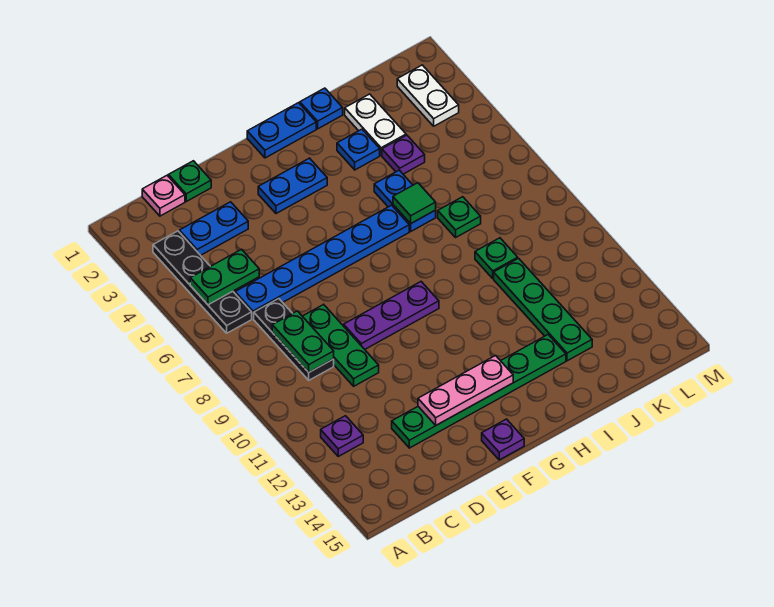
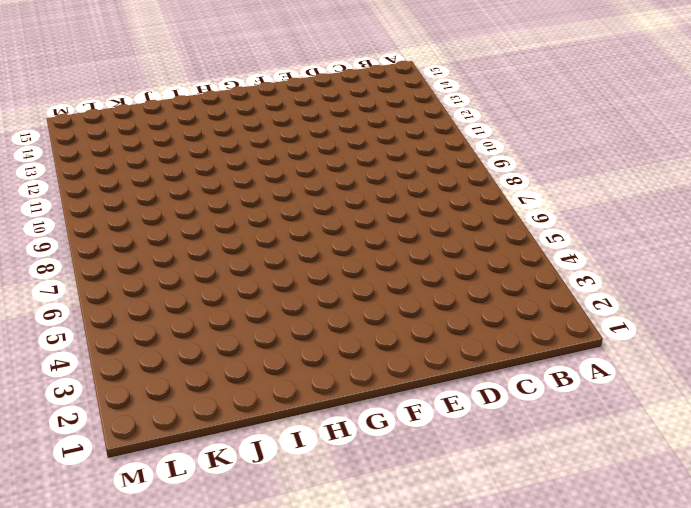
none -> black plate B3:B6 level 1
none -> purple plate B12 level 1
none -> pink plate C1 level 1

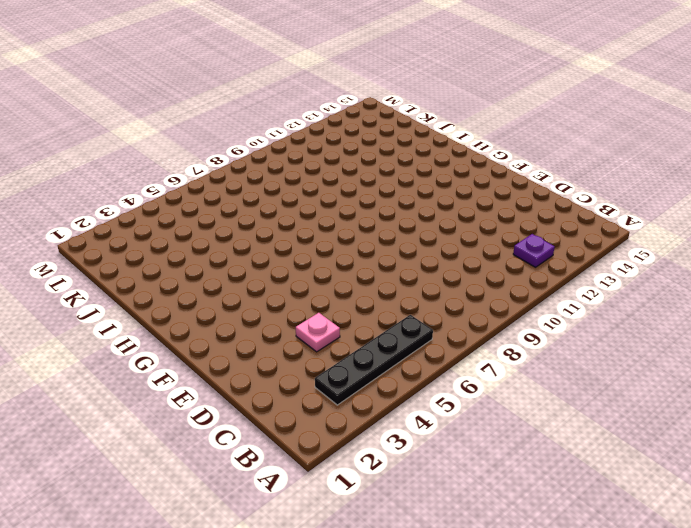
pink plate D4 level 1 -> pink plate C1 level 1
none -> blue plate C3:D3 level 1
none -> blue plate C6:H6 level 1
none -> black plate C7:C9 level 1

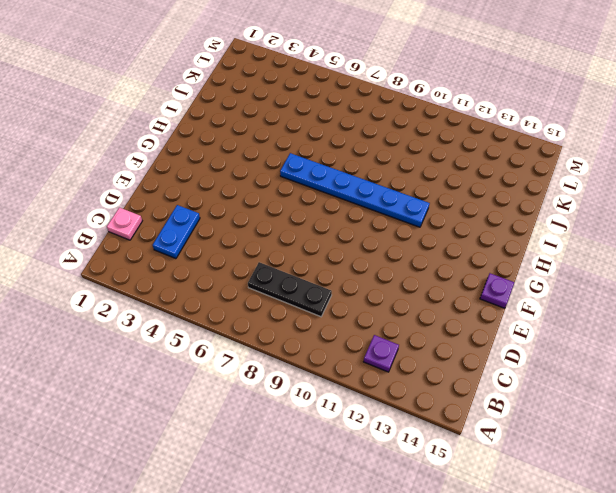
blue plate H6:H11 level 1 -> blue plate C6:H6 level 1
none -> black plate B3:B6 level 1
none -> green plate D1 level 1
none -> green plate D8:D10 level 1

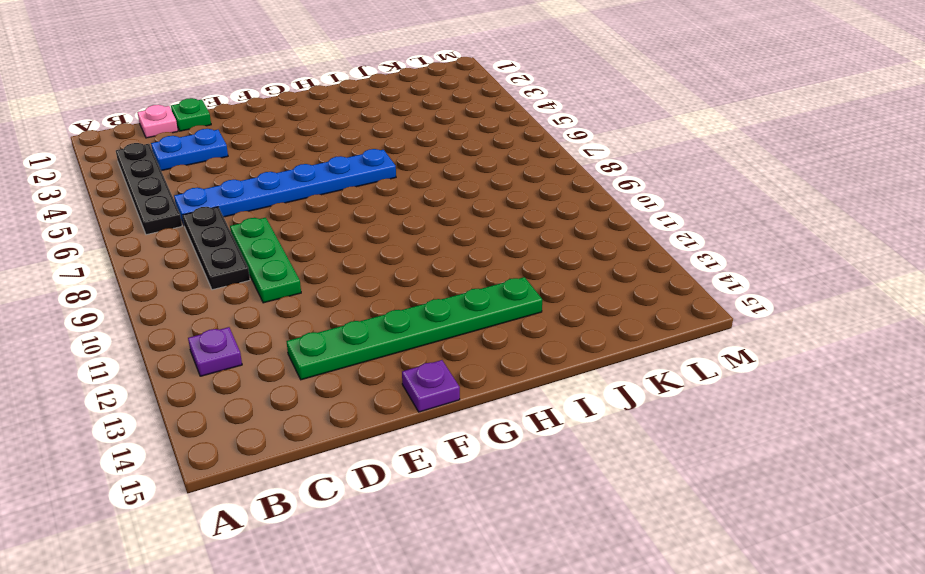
none -> purple plate E9:G9 level 1
none -> blue plate F3:G3 level 1
none -> blue plate G1:H1 level 1

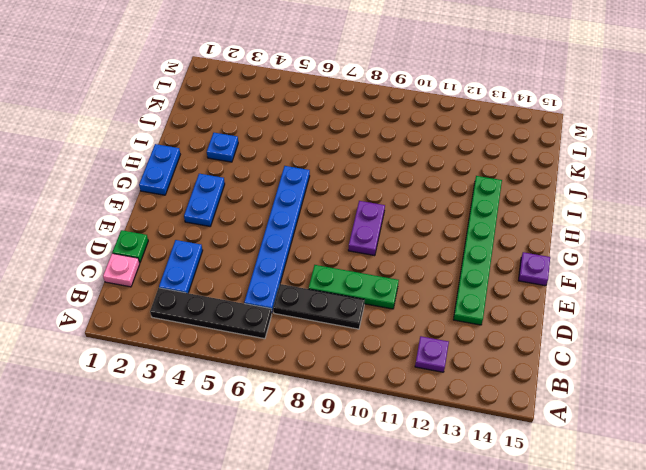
purple plate F9:G9 level 1 -> purple plate E9:G9 level 1
none -> blue plate I1 level 1
none -> blue plate I5:I6 level 1
none -> white plate J2:J3 level 1

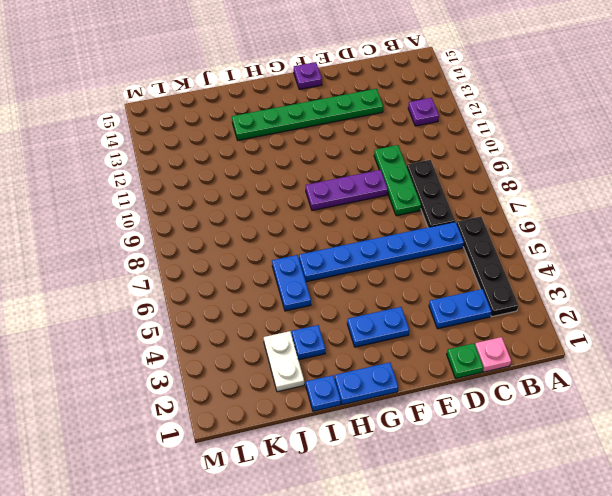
none -> purple plate J4 level 1
none -> green plate J7 level 1
none -> green plate J9 level 1

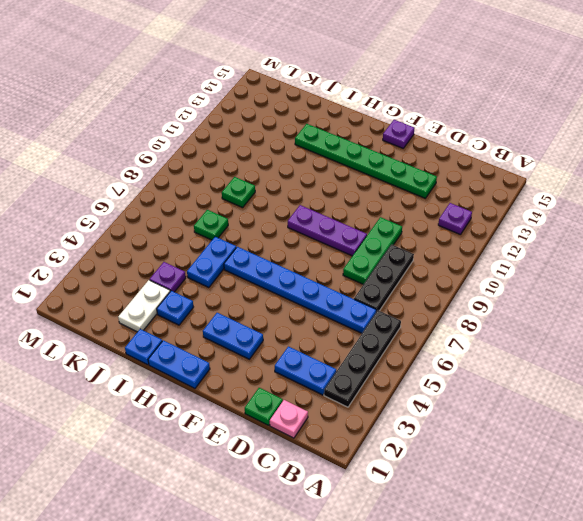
none -> green plate J10:J13 level 1
none -> white plate L2:L3 level 1
none -> green plate B5:C5 level 2

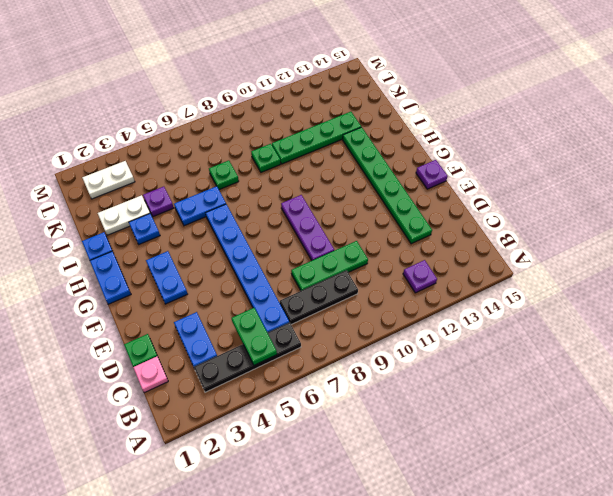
none -> green plate C8:C9 level 2
none -> pink plate E13:G13 level 2
none -> green tile I6 level 2

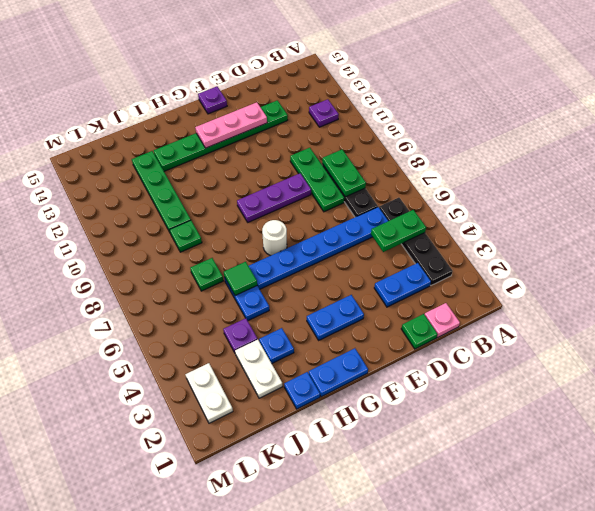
white round brick G7 level 1 -> none

